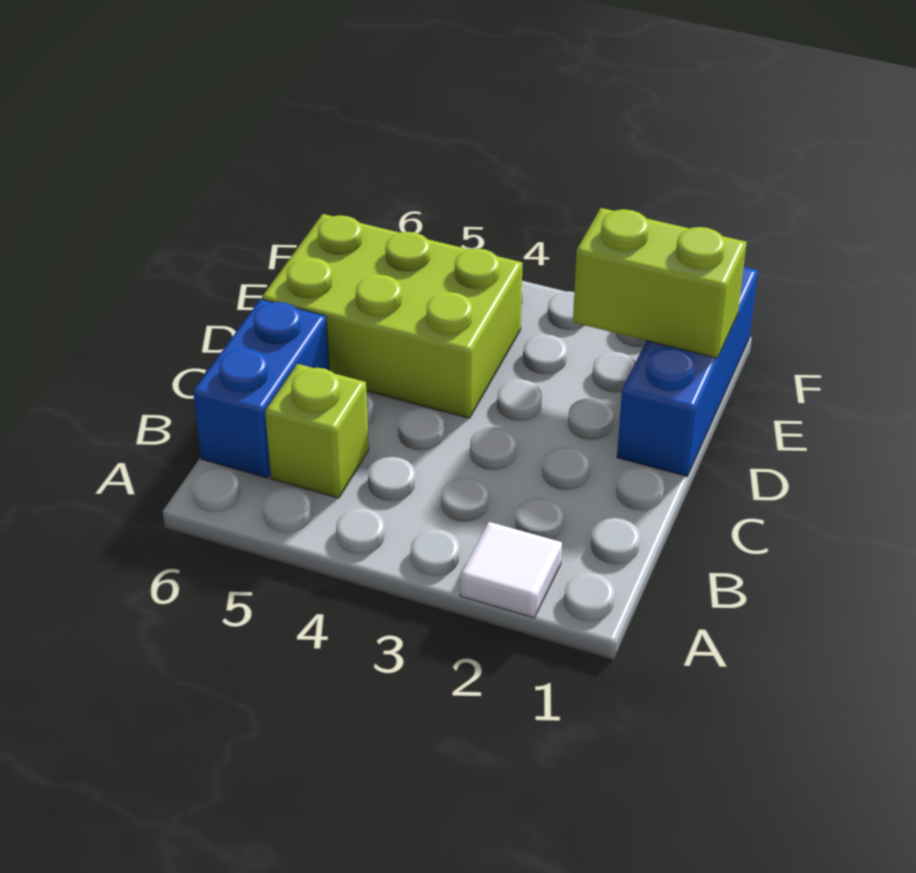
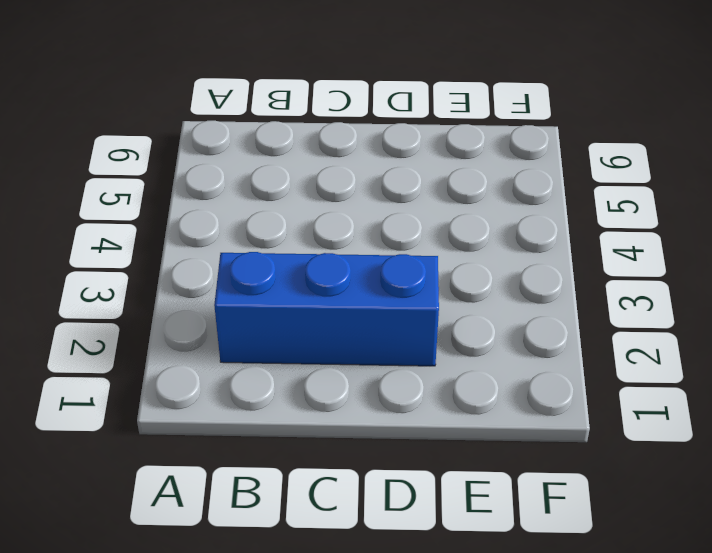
blue brick B2:D2 level 1 -> blue brick D1:F1 level 1
none -> white tile A2 level 1
none -> lime brick B5 level 1

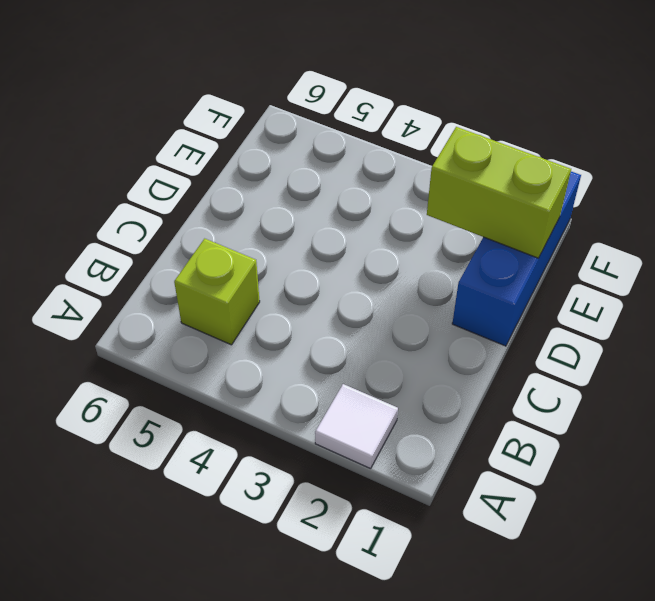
none -> blue brick B6:C6 level 1
none -> lime brick D4:E6 level 1

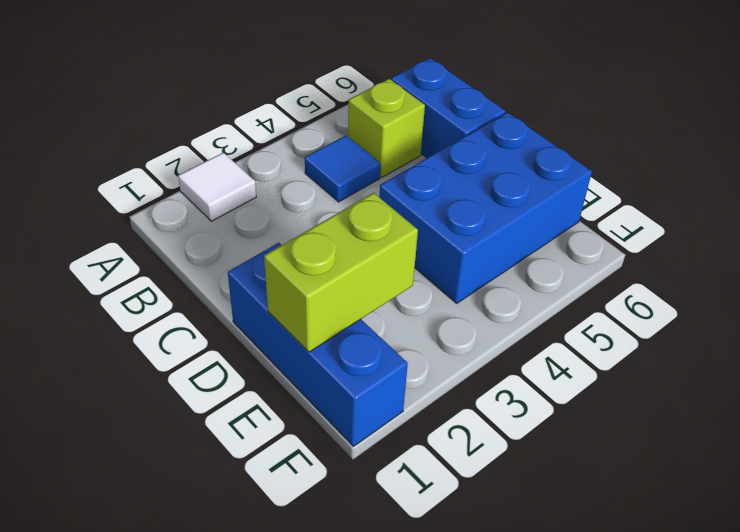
blue tile B4 level 1 -> none
blue brick D4:E6 level 1 -> lime brick D4:E6 level 1

